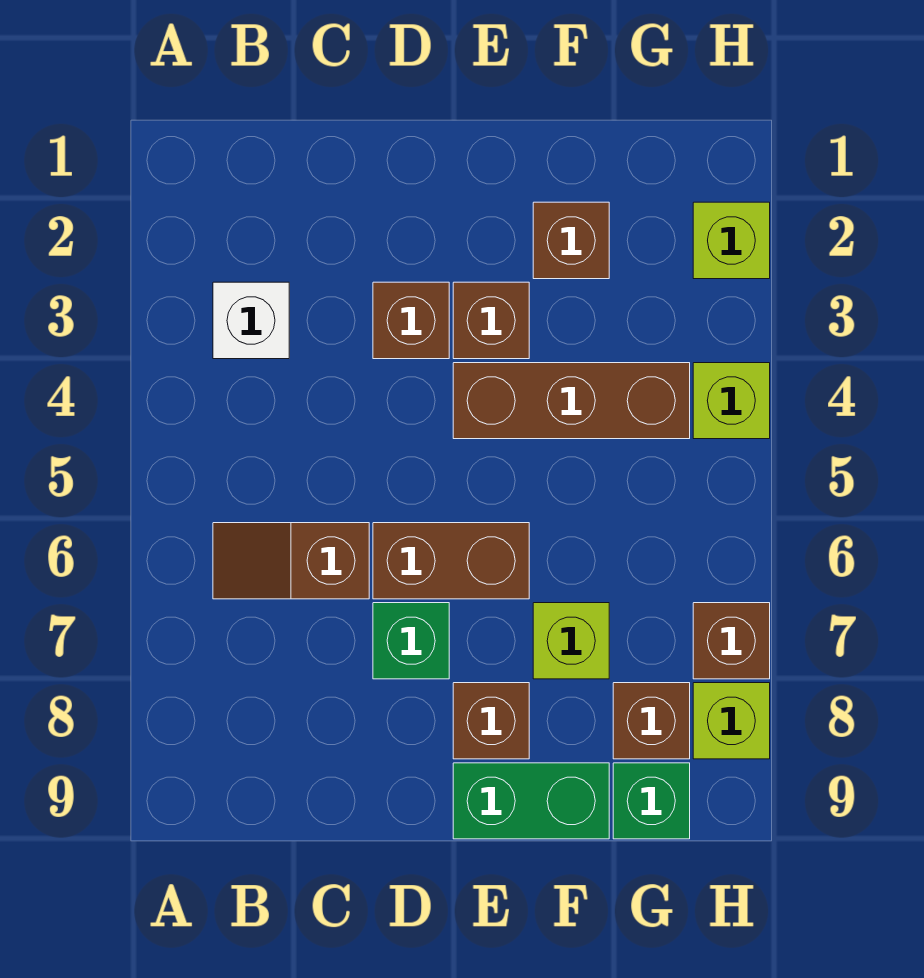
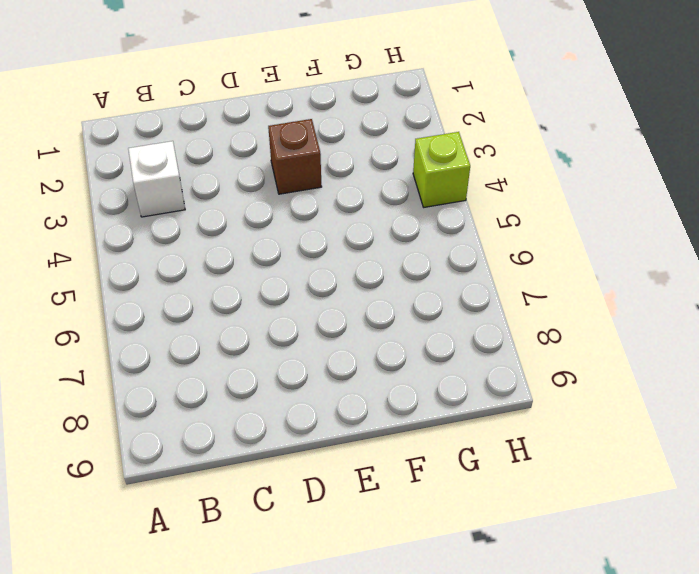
none -> brown slope B6:C6 level 1 top C
none -> brown brick D3 level 1
none -> brown brick D6:E6 level 1

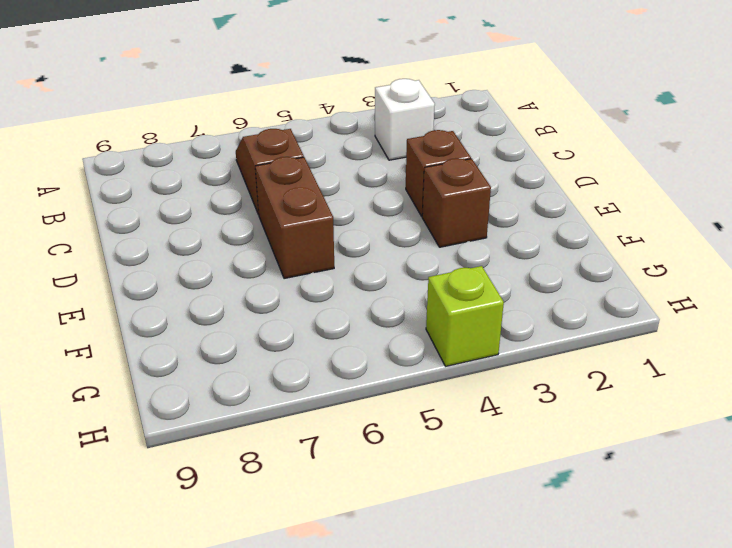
none -> green brick D7 level 1
none -> brown brick E4:G4 level 1
none -> brown brick E8 level 1

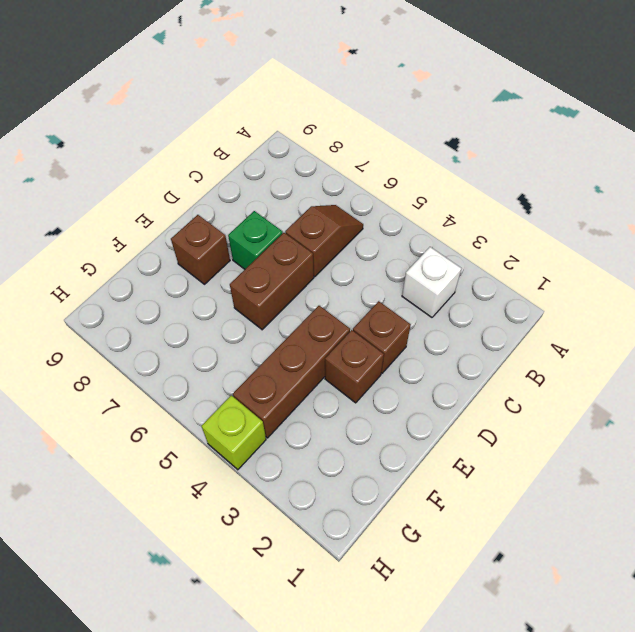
none -> green brick E9:F9 level 1
none -> brown brick F2 level 1
none -> lime brick F7 level 1

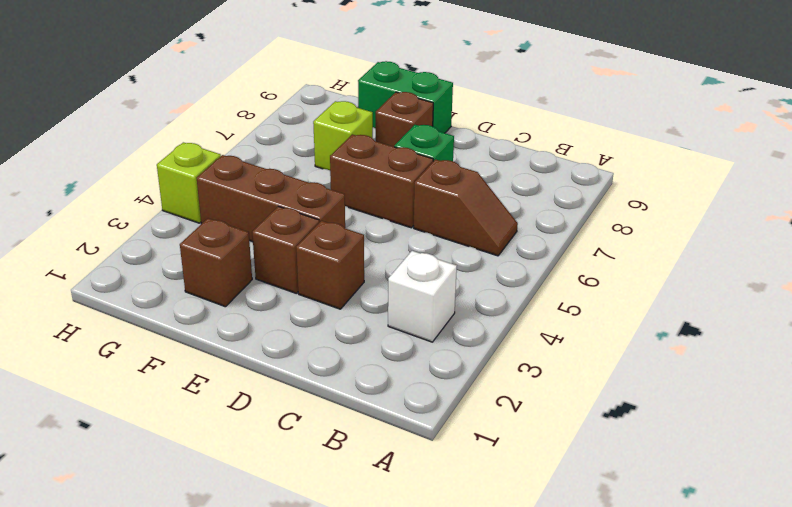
none -> brown brick G8 level 1
none -> green brick G9 level 1
none -> lime brick H2 level 1

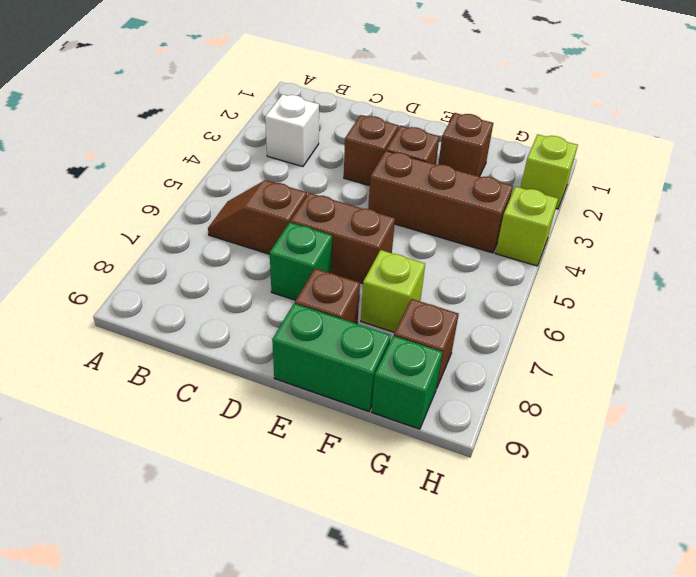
none -> brown brick H7 level 1
none -> lime brick H8 level 1

